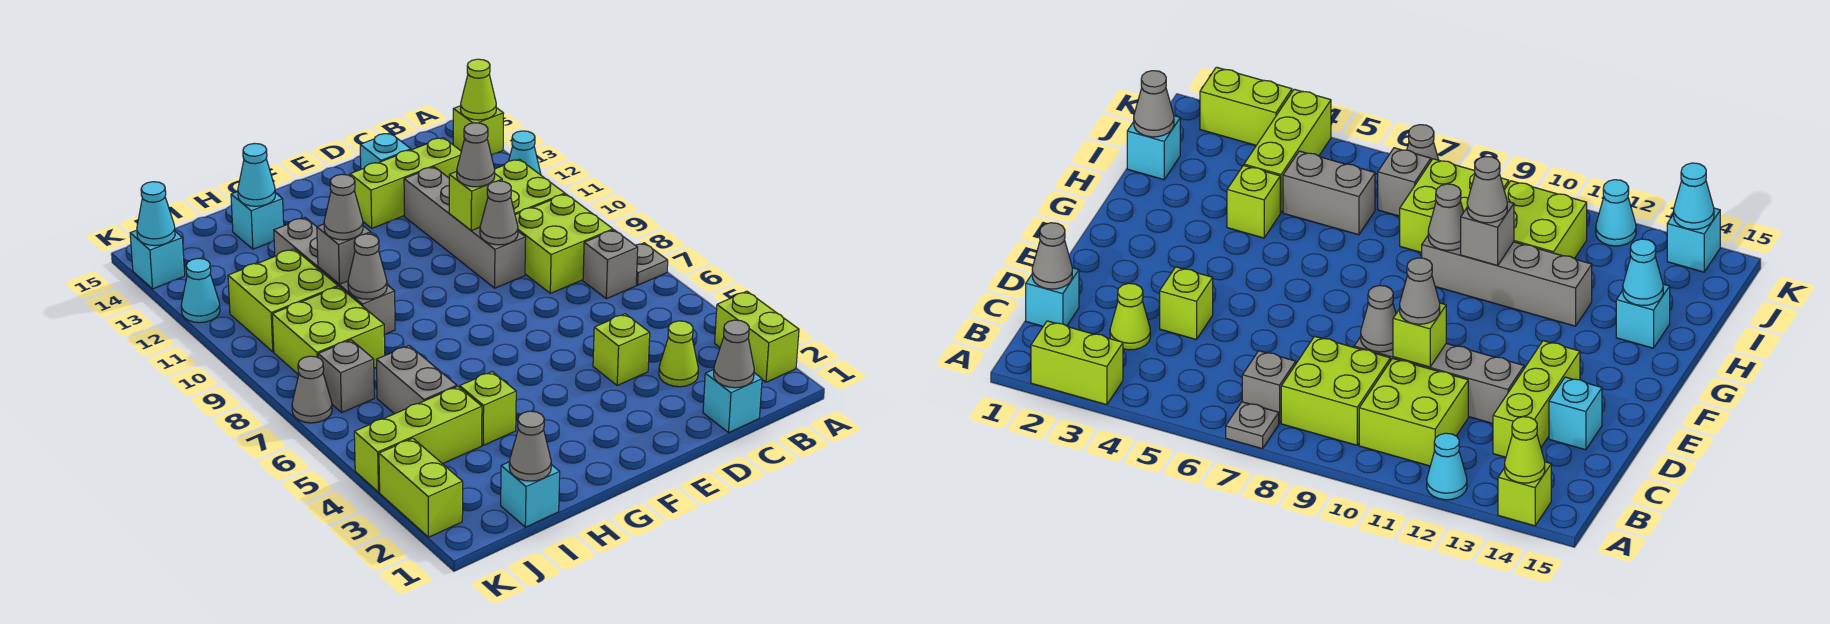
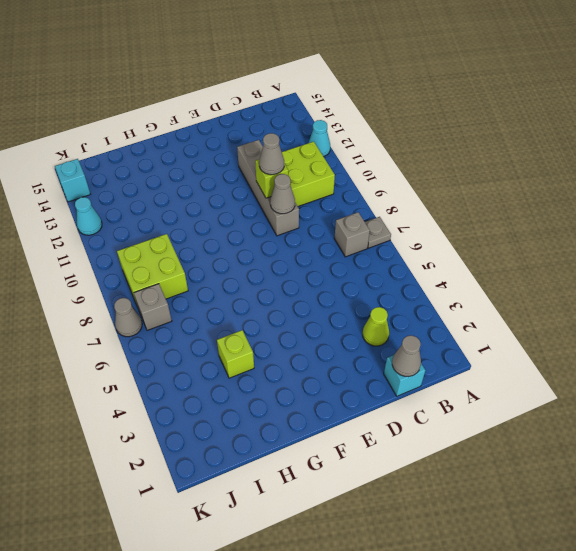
none -> lime brick A2:A3 level 1
none -> lime brick A14 level 1
none -> lime brick B8:C9 level 1
none -> lime brick C13:E13 level 1

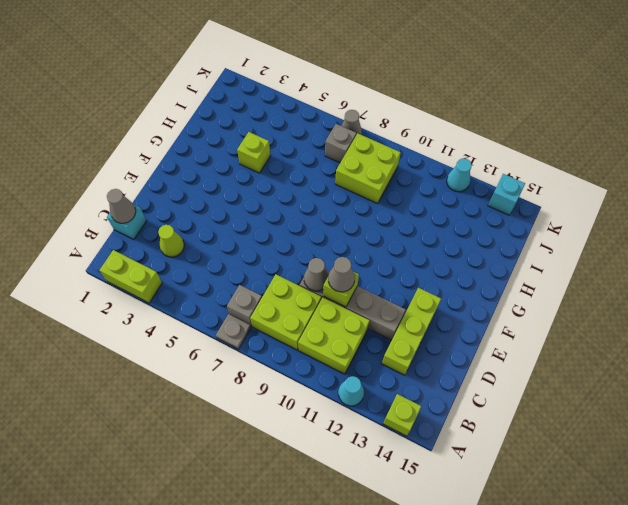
none -> lime brick D4 level 1
none -> cyan brick D14 level 1
none -> grey brick H9:H12 level 1
none -> cyan brick H14 level 1

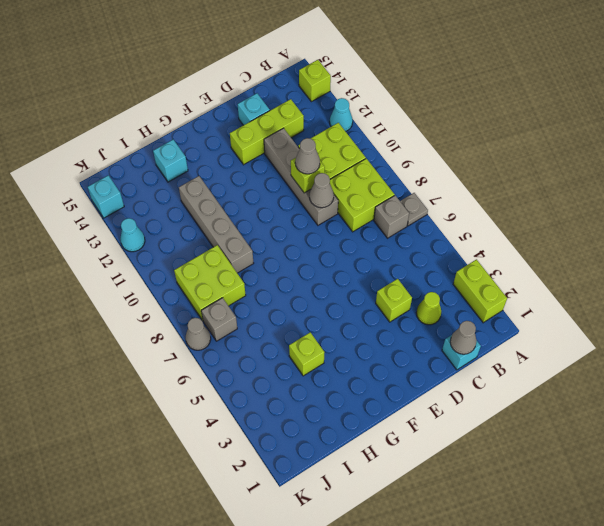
none -> cyan brick I1 level 1
none -> lime brick I4:K4 level 1
none -> grey brick I5:I6 level 1
none -> lime brick I10:J11 level 1

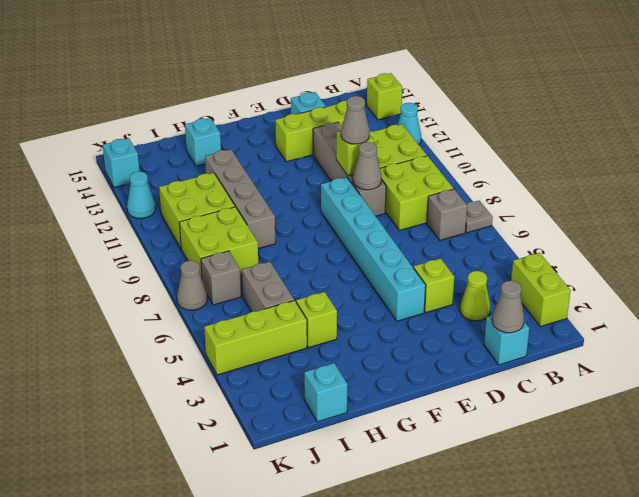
cyan brick E4:E9 level 1 -> none
none -> lime brick K2:K3 level 1
none -> lime cone A14 level 2
none -> grey cone H9 level 2
none -> grey brick H10 level 2

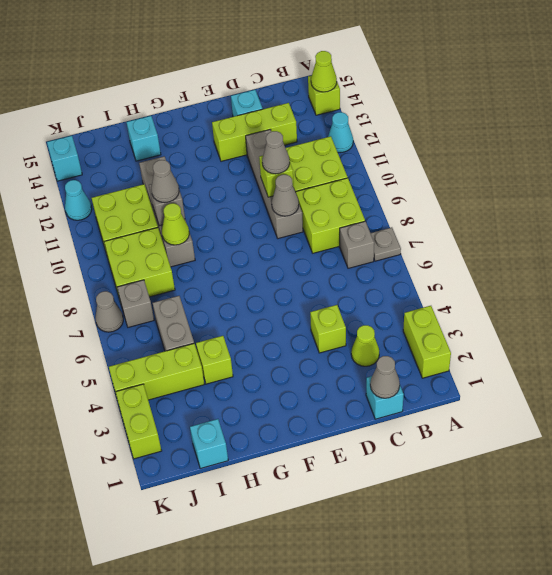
lime cone H9 level 2 -> grey cone H9 level 2
none -> cyan cone H14 level 2
none -> grey cone I1 level 2
none -> cyan cone K14 level 2

